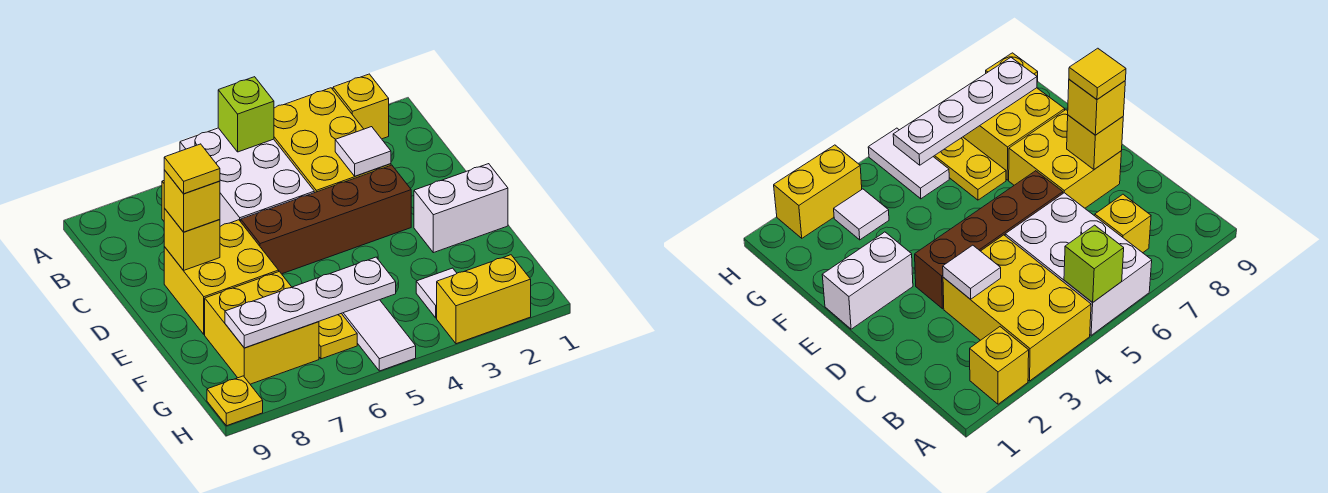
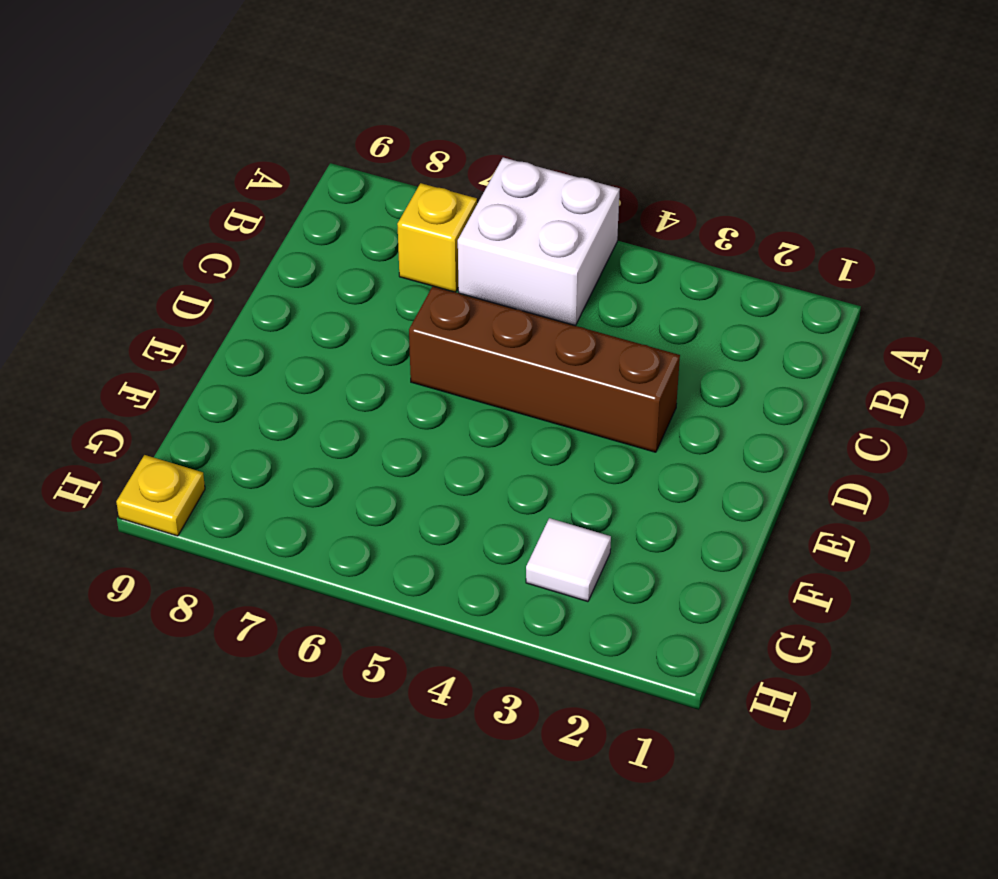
white brick A5:B6 level 1 -> white brick A5:C6 level 1
none -> yellow brick A2 level 1
none -> yellow brick A3:C4 level 1
none -> yellow brick D7:E8 level 1

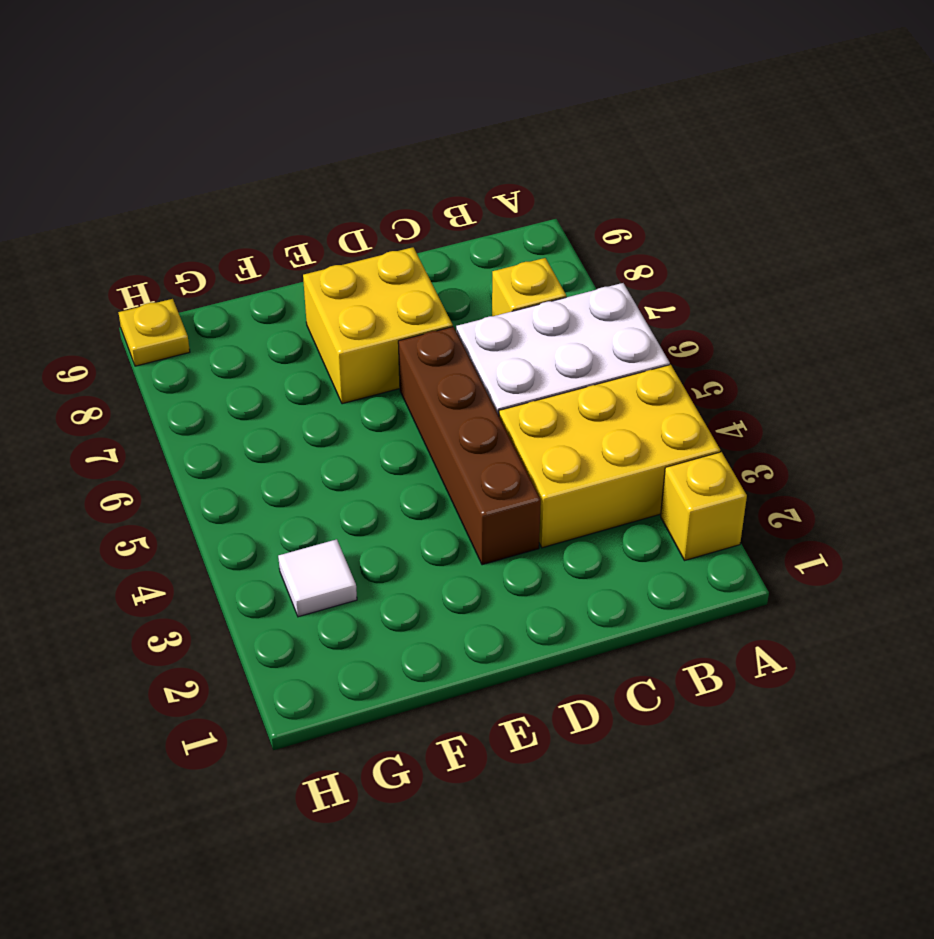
none -> white brick E1:E2 level 1
none -> yellow plate F6:G6 level 1
none -> yellow brick F7:G8 level 1

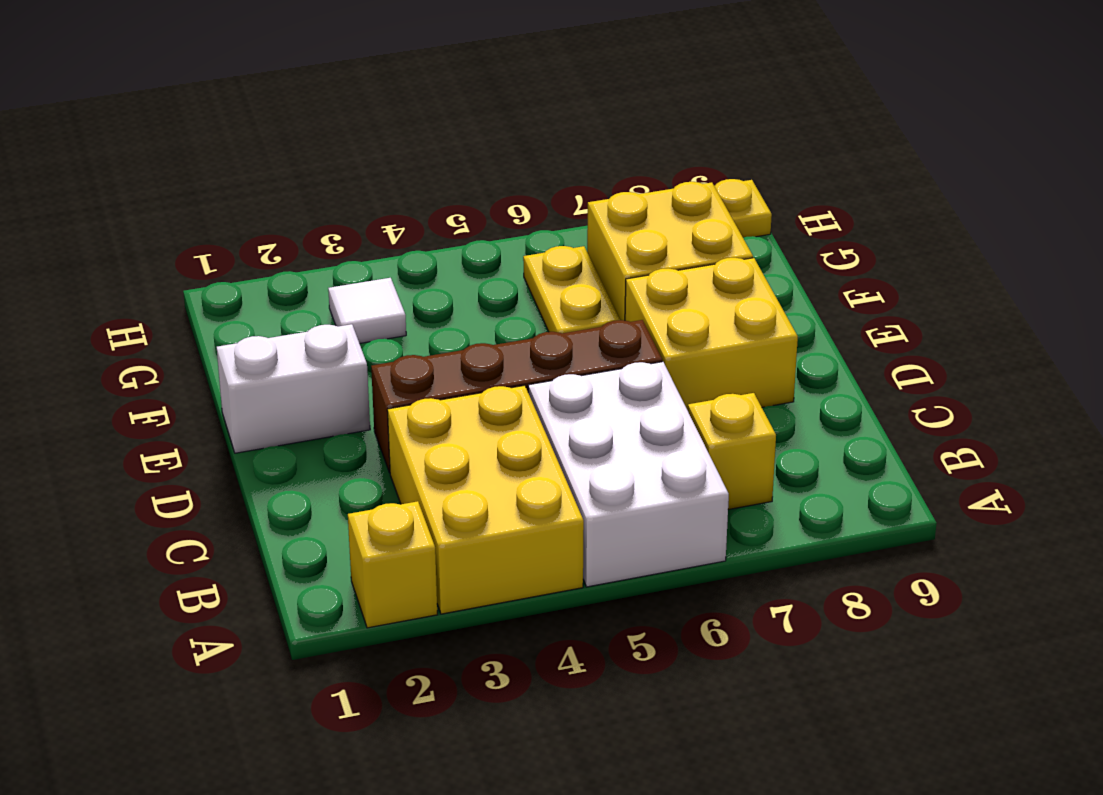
none -> white tile G5:H5 level 1
none -> yellow brick H2:H3 level 1
none -> lime brick A5 level 2

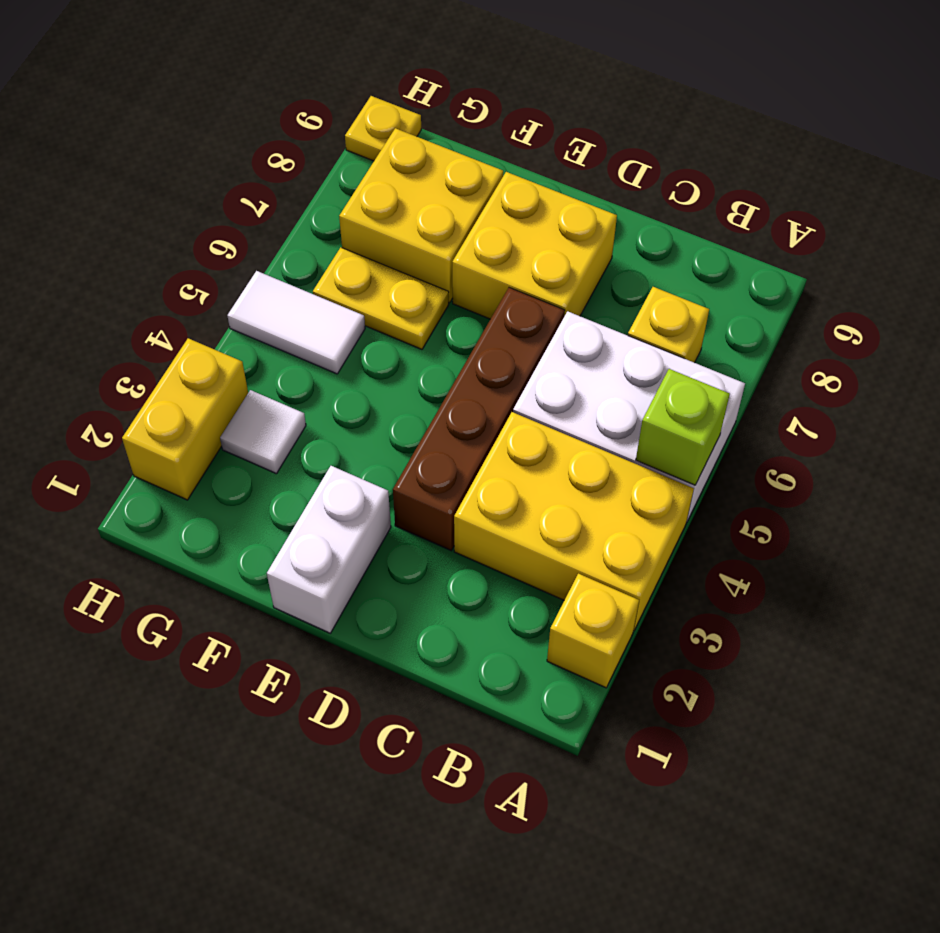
none -> white tile C3 level 2
none -> yellow brick D8 level 2
none -> white plate G5:G8 level 2

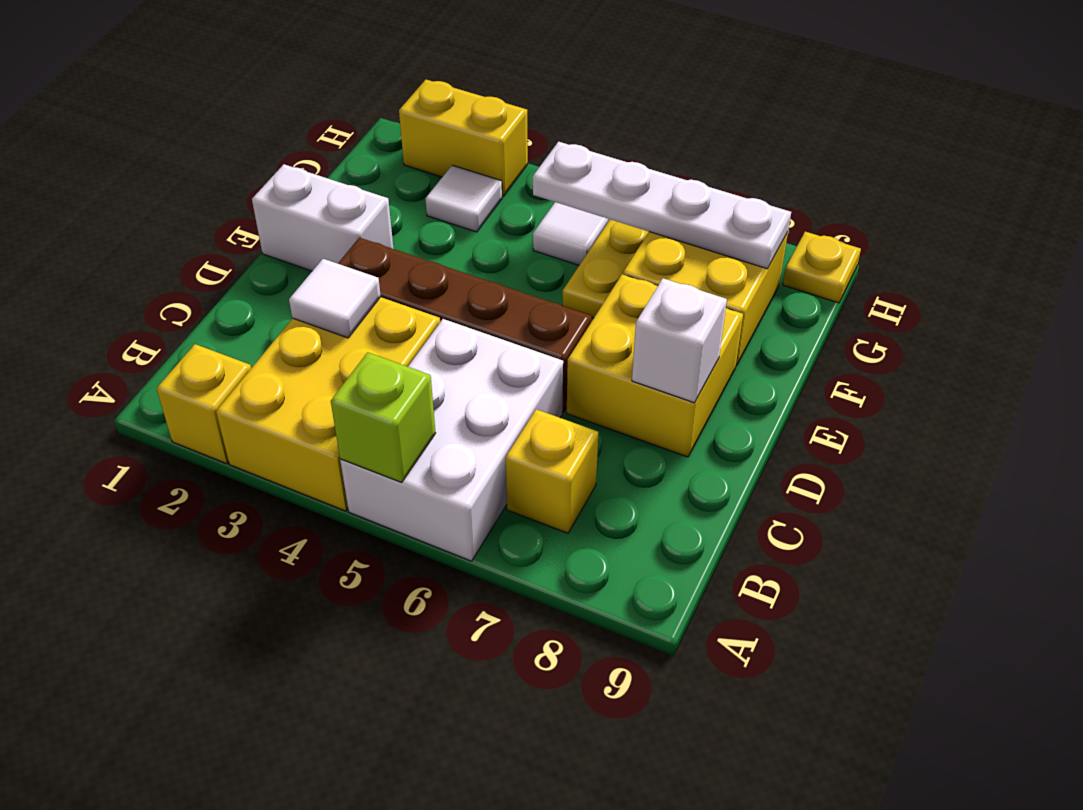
white brick D8 level 2 -> yellow brick D8 level 2
none -> yellow brick D8 level 3
none -> yellow tile D8 level 4

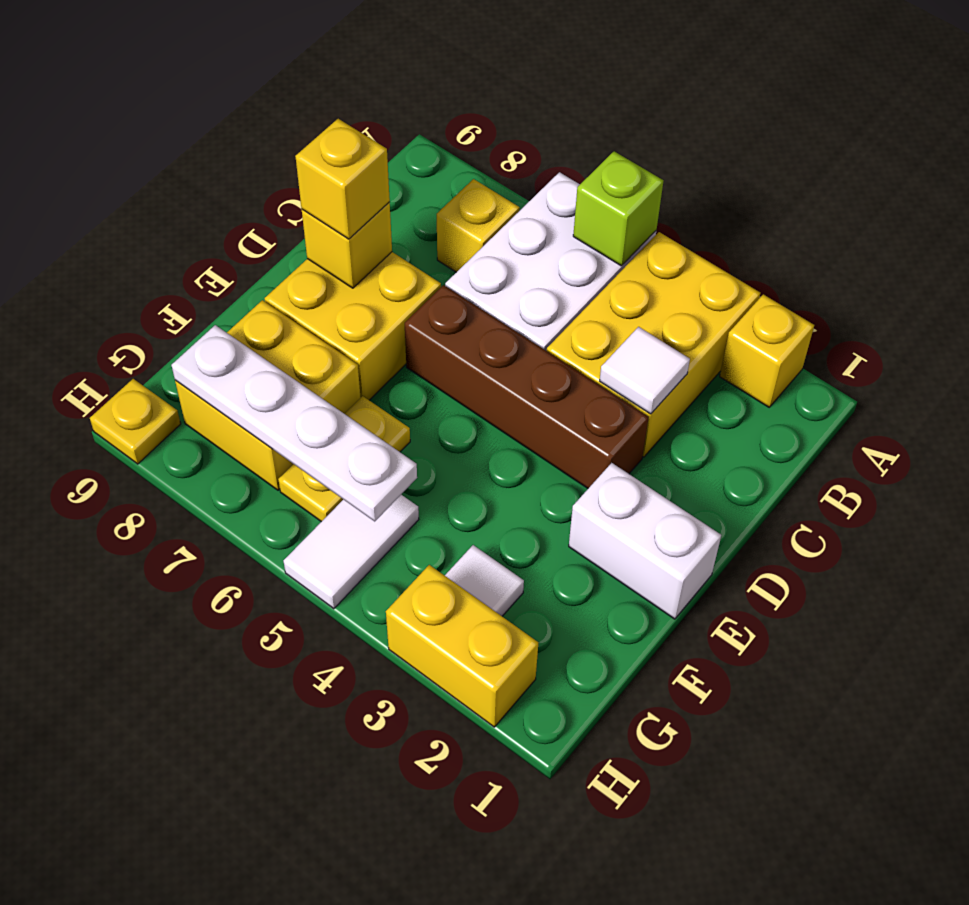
none -> yellow tile D8 level 4

